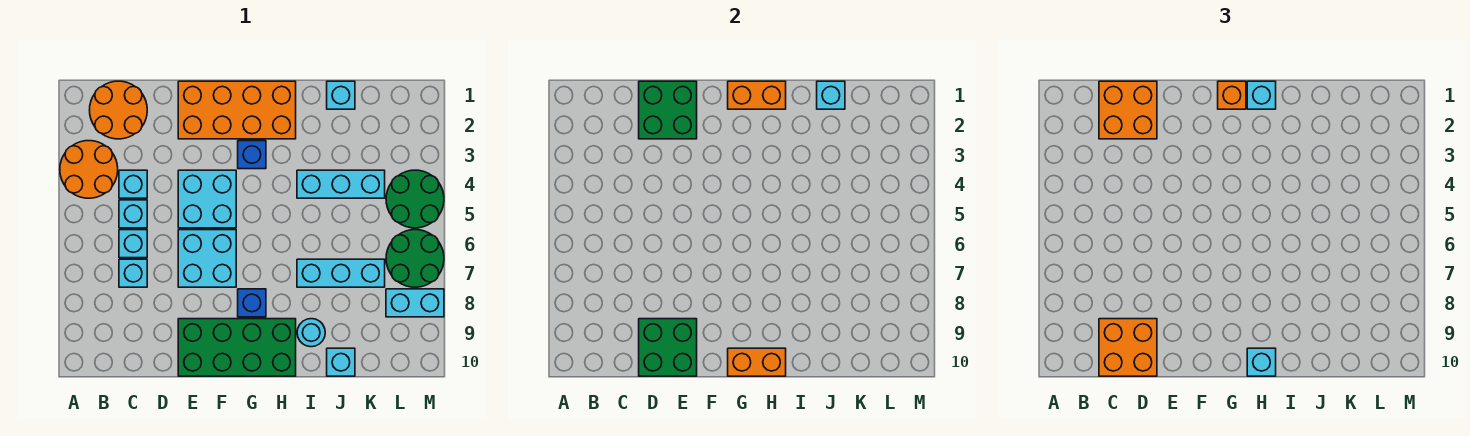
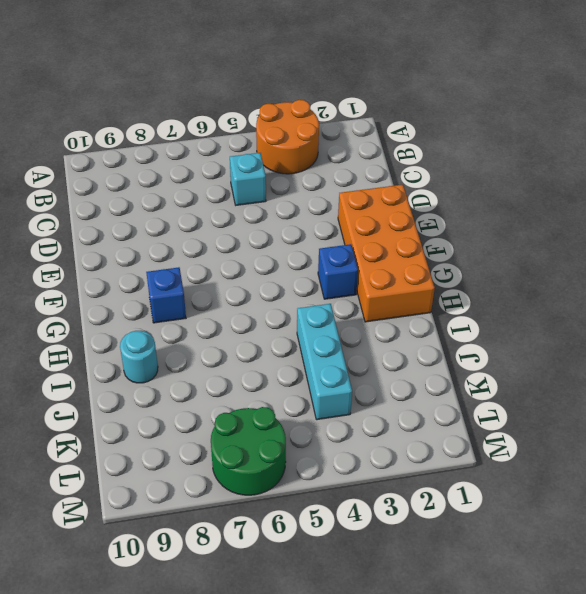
none -> orange round brick B1:C2 level 1
none -> cyan brick C4 level 1
none -> cyan brick C6 level 1
none -> cyan brick C7 level 1

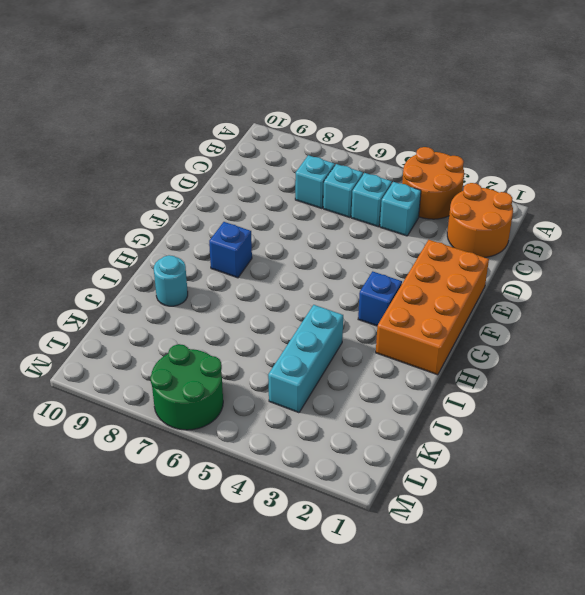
none -> cyan brick E4:F5 level 1
none -> cyan brick E6:F7 level 1
none -> green brick E9:H10 level 1
none -> cyan brick I7:K7 level 1

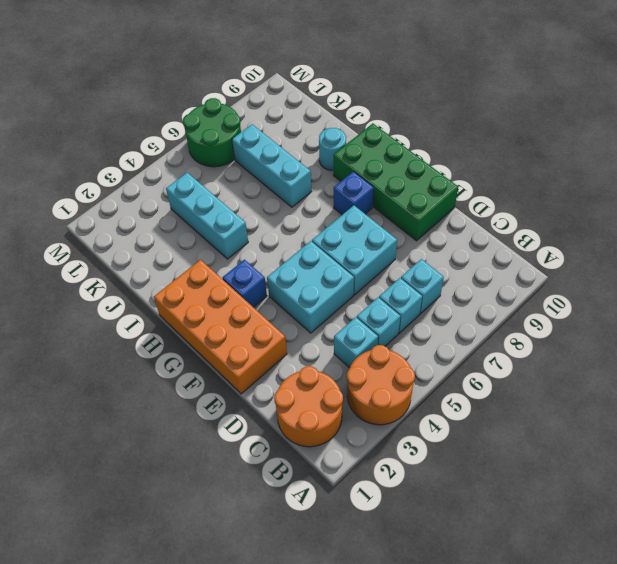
none -> cyan brick J1 level 1
none -> cyan brick J10 level 1
none -> green round brick L4:M5 level 1
none -> cyan brick L8:M8 level 1

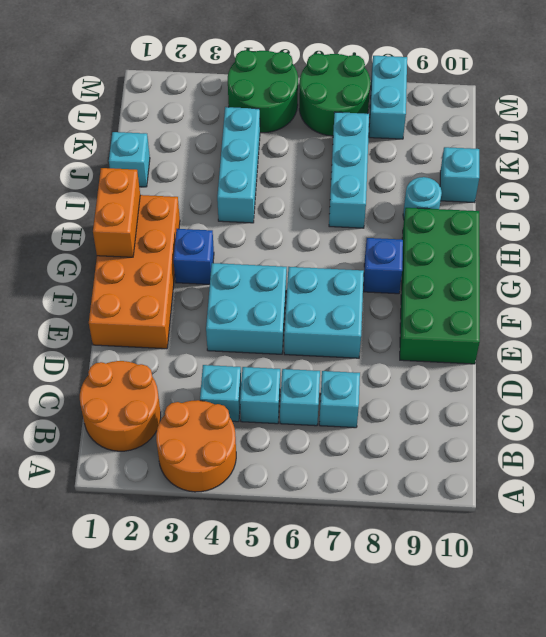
none -> green brick D1:E2 level 2
none -> green brick D9:E10 level 2
none -> orange brick G10:H10 level 2
none -> cyan brick J1 level 2

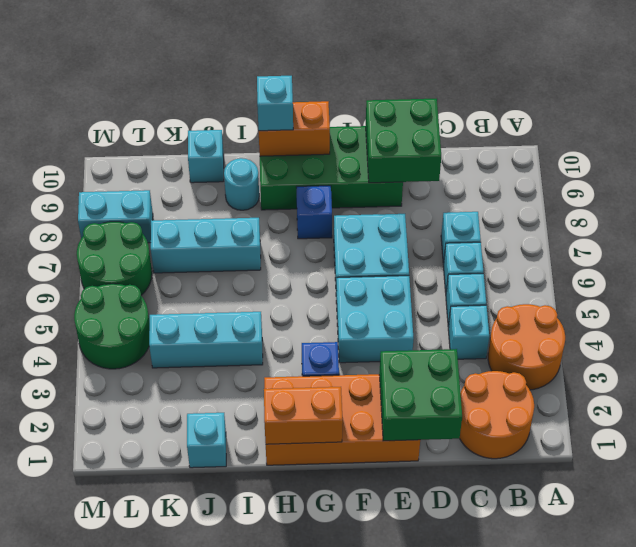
none -> cyan brick J1 level 2
none -> orange brick C1:D2 level 3
none -> orange brick C9:D10 level 3
none -> orange brick G1 level 3

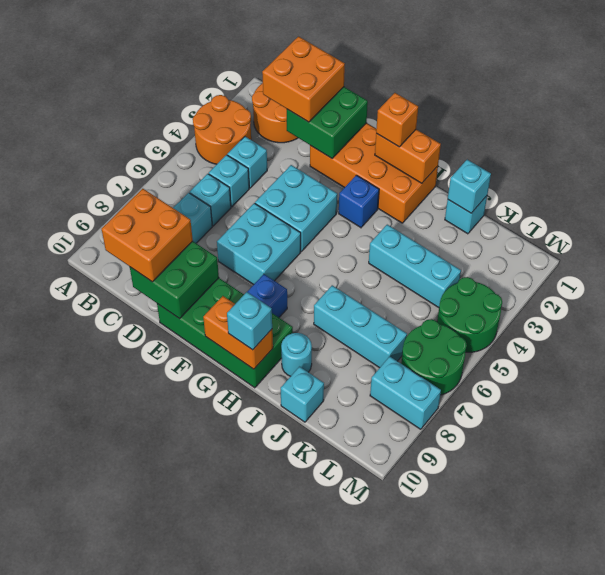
none -> cyan brick H1 level 3

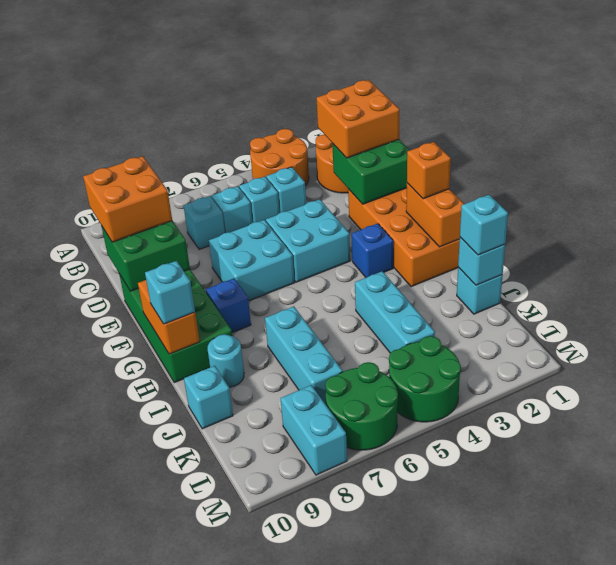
cyan brick J1 level 3 -> cyan brick H1 level 3

